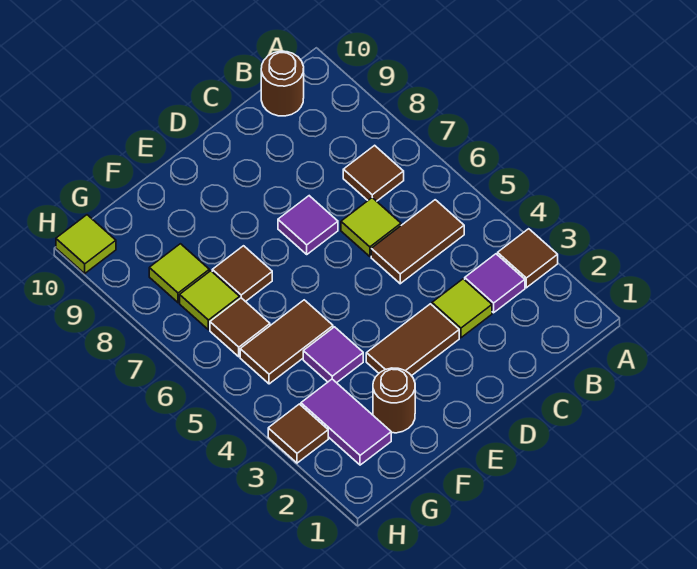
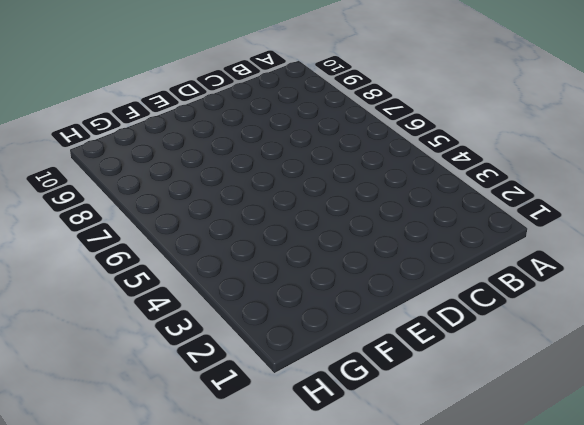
none -> brown tile A3 level 1
none -> purple tile B3 level 1
none -> brown tile B5:C5 level 1

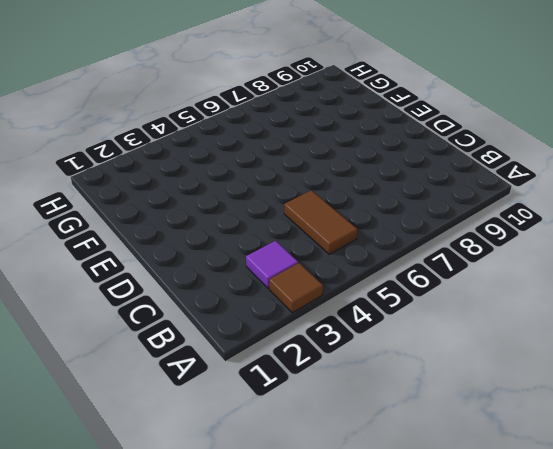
none -> brown tile B7 level 1
none -> brown round brick B10 level 1
none -> lime tile C3 level 1

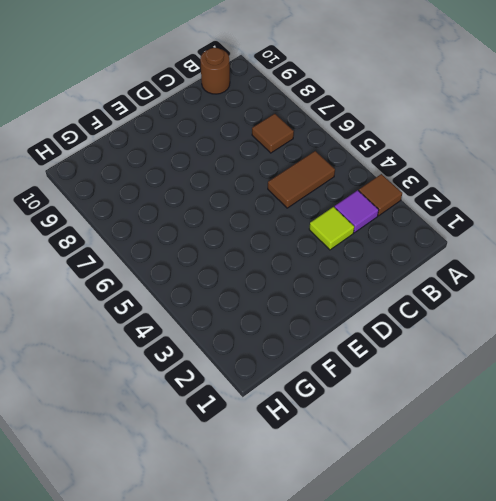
none -> lime tile C6 level 1
none -> brown tile D3:E3 level 1
none -> purple tile D7 level 1

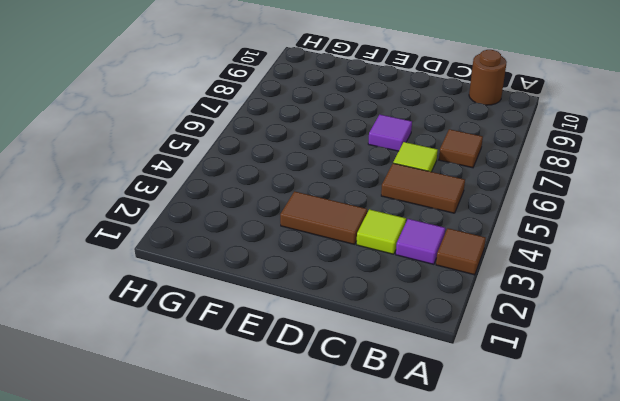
none -> brown round brick F2 level 1
none -> purple tile F4 level 1
none -> brown tile F5:G5 level 1

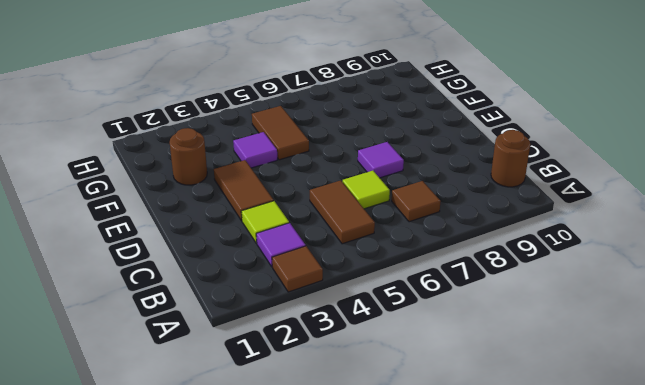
none -> brown tile F7 level 1
none -> purple tile G2:G3 level 1
none -> brown tile G6 level 1

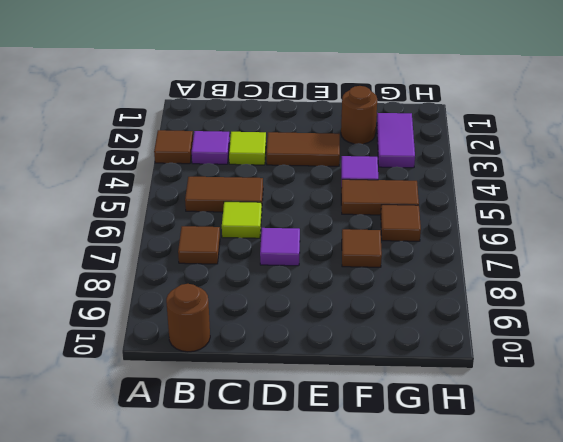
none -> lime tile G7 level 1
none -> lime tile G8 level 1
none -> brown tile H3 level 1

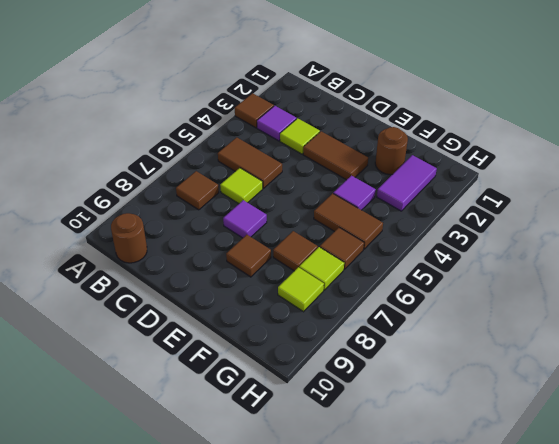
brown tile E8 level 1 -> brown tile H3 level 1
none -> lime tile H10 level 1

